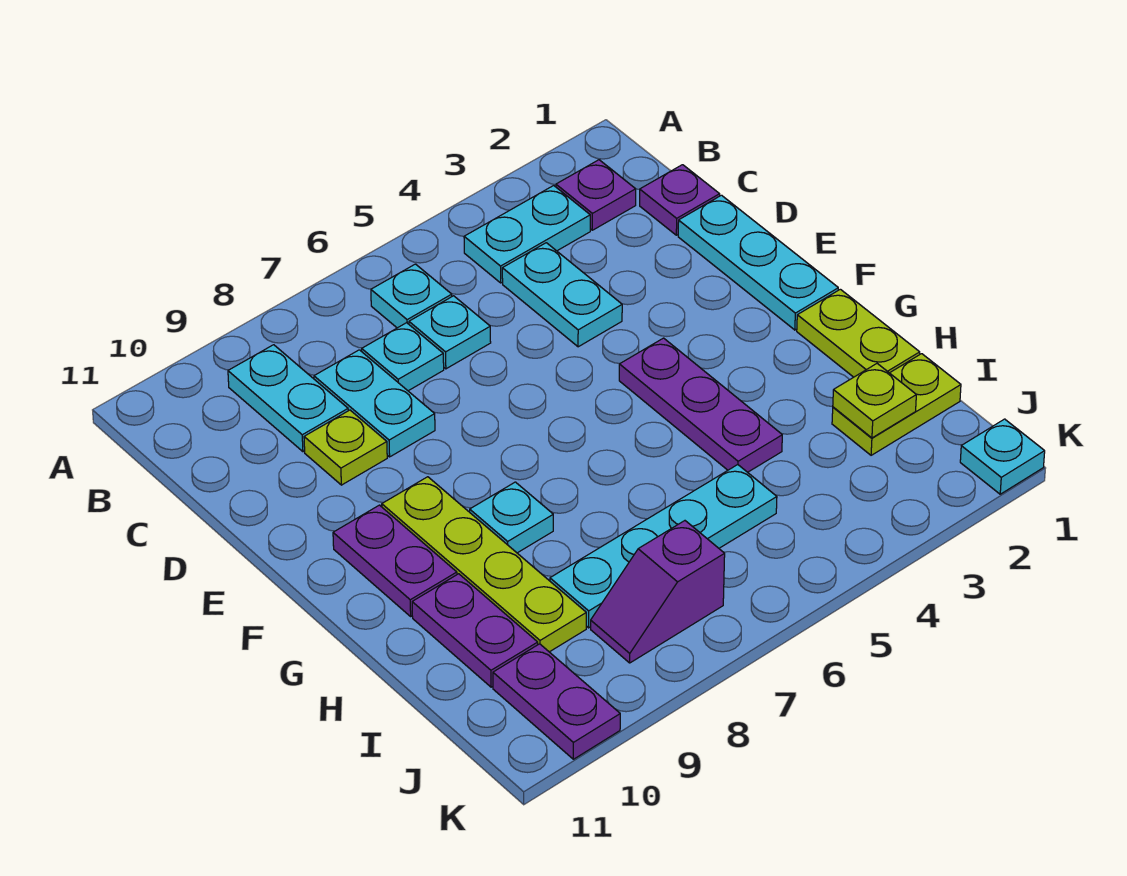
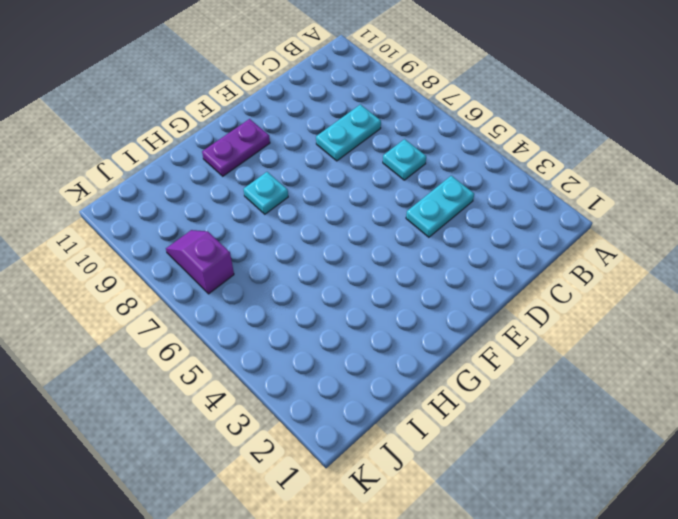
none -> purple plate B2 level 1
none -> cyan plate B3:B4 level 1
none -> cyan plate B6 level 1

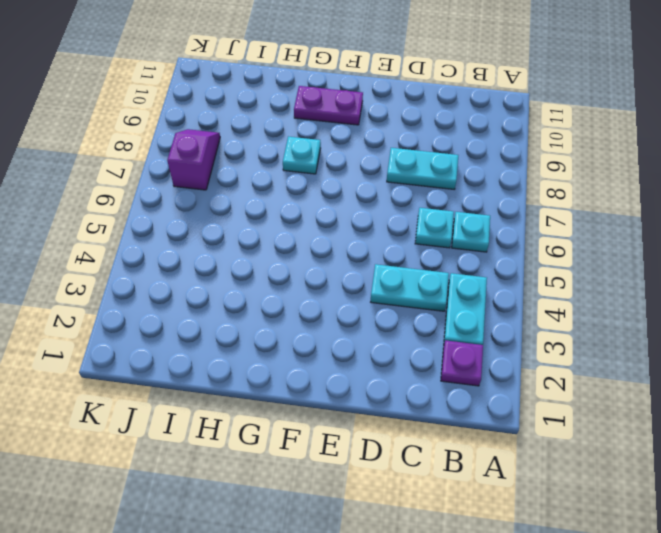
none -> cyan plate B9:C9 level 1
none -> purple plate C1 level 1
none -> cyan plate C7 level 1

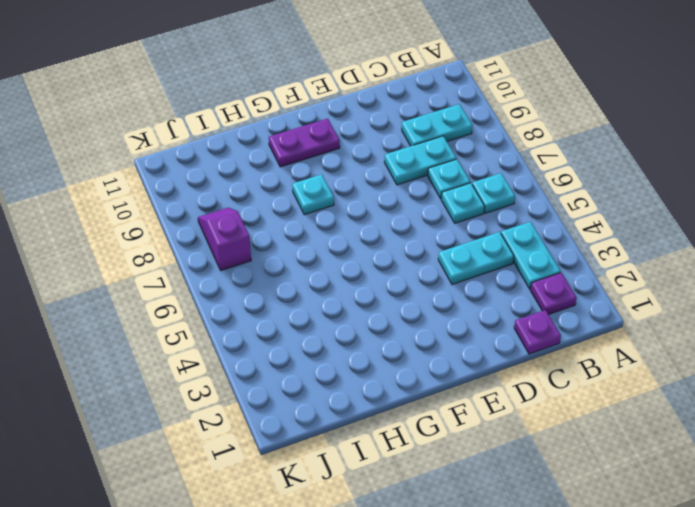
none -> cyan plate D1:F1 level 1
none -> lime plate D9 level 1
none -> purple plate F4:H4 level 1

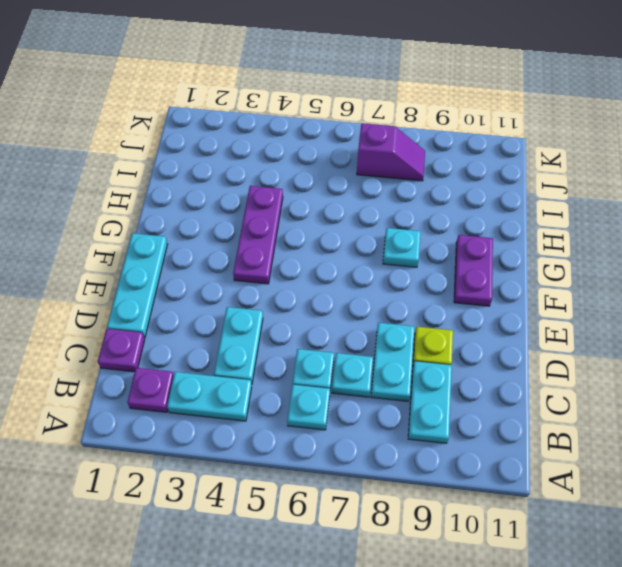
none -> lime plate F9:I9 level 1
none -> lime plate G1:H1 level 1
none -> purple plate H10:I10 level 1

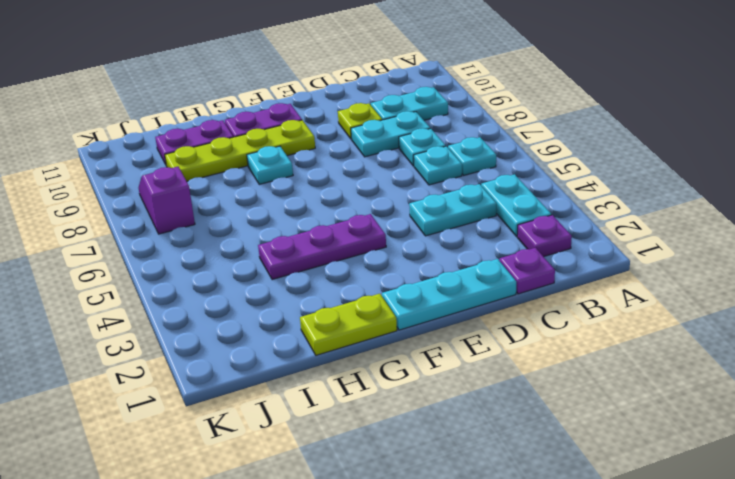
none -> lime plate I1:I2 level 1
none -> cyan plate I5:I8 level 1
none -> purple plate J10:K10 level 1

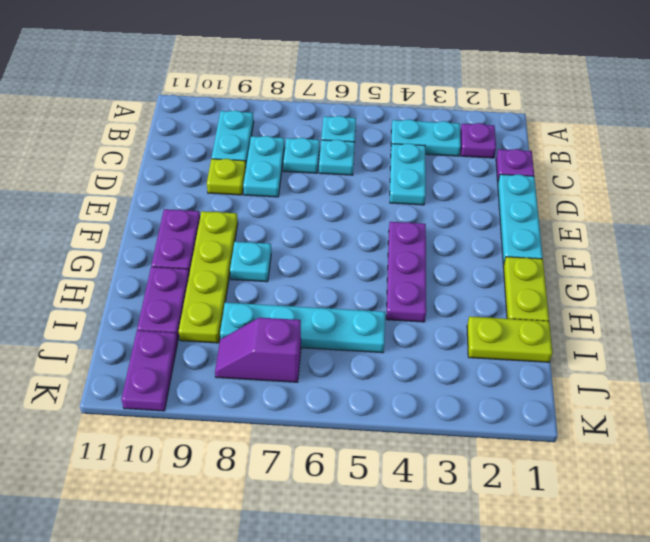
none -> cyan plate K1 level 1
none -> lime plate I2 level 2

